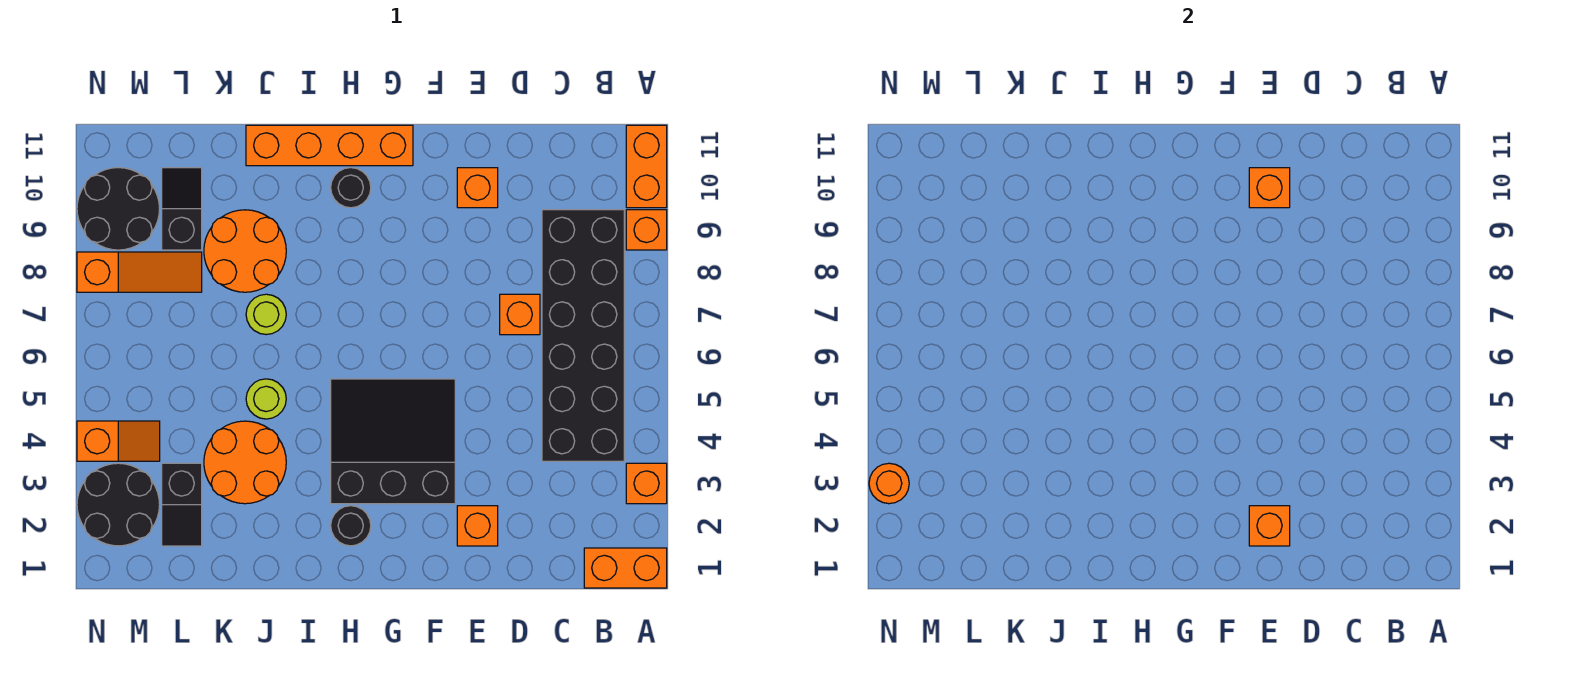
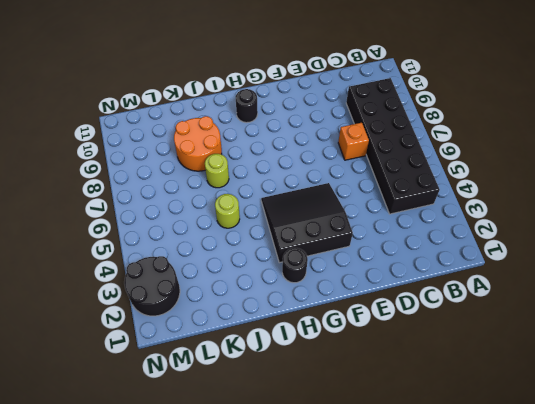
none -> orange brick A1:B1 level 1
none -> orange brick A3 level 1
none -> orange brick A9 level 1

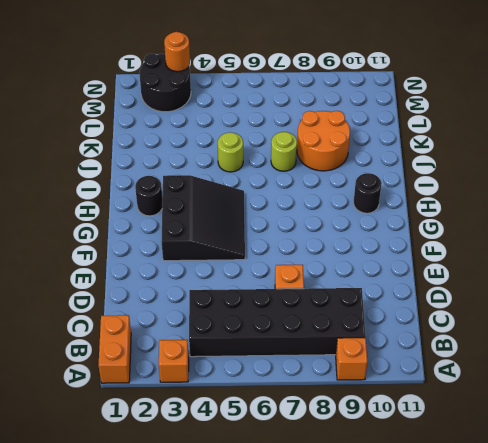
none -> orange brick A10:A11 level 1
none -> orange brick E2 level 1
none -> orange brick E10 level 1

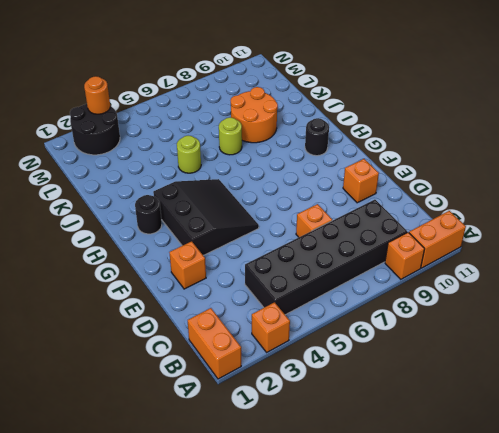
none -> orange brick G11:J11 level 1
none -> orange round brick J3:K4 level 1
none -> black slope L2:L3 level 1 top 3

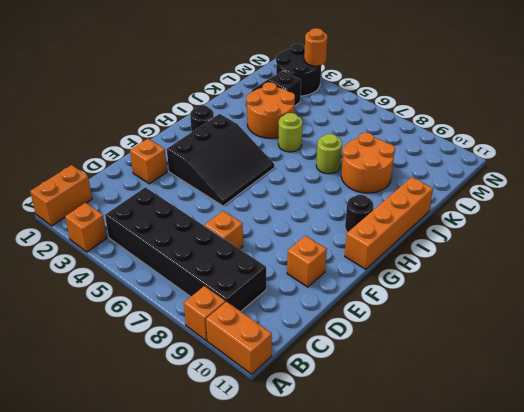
none -> orange slope L8:N8 level 1 top N
none -> black slope L9:L10 level 1 top 9
none -> orange slope M4:N4 level 1 top N

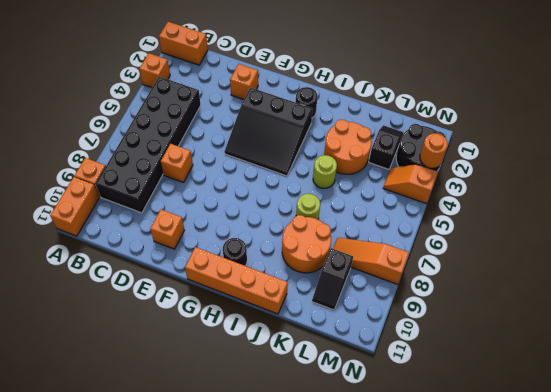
none -> black round brick M9:N10 level 1
none -> orange brick E2 level 2
none -> orange brick E10 level 2

